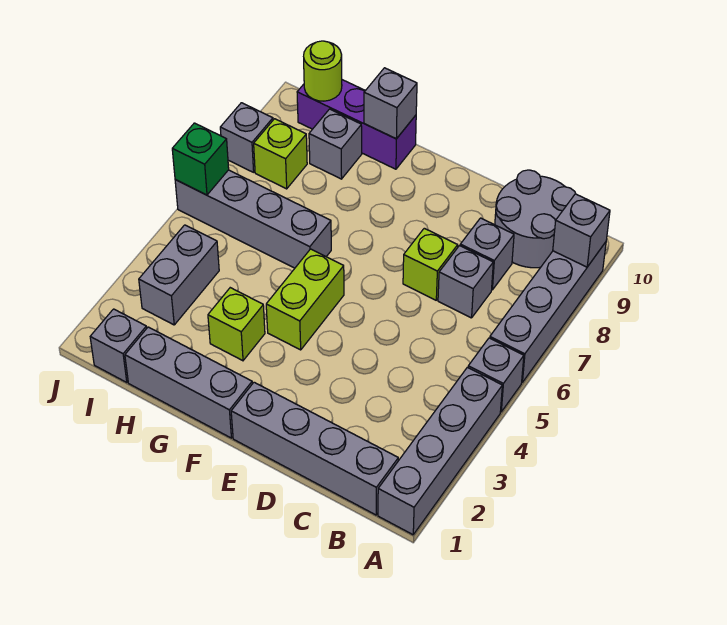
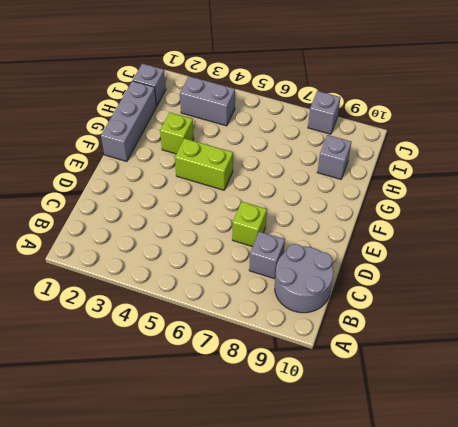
none -> grey brick A1:A4 level 1
none -> grey brick A5 level 1
none -> grey brick A6:A9 level 1

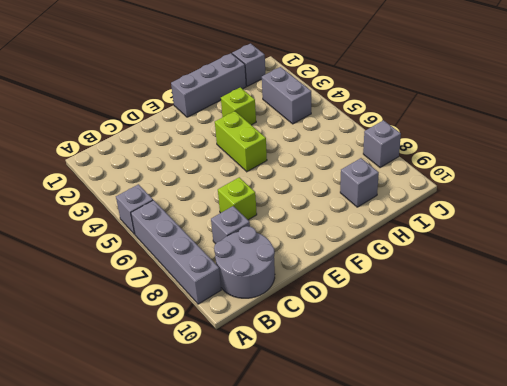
none -> grey brick A1:A4 level 1
none -> grey brick B1:E1 level 1
none -> grey brick C7 level 1

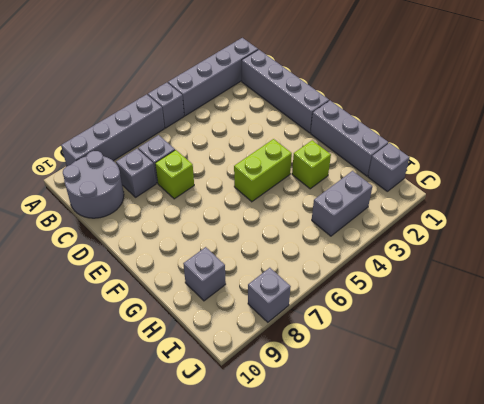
none -> grey brick G6:J6 level 1
none -> purple brick G10:I10 level 1
none -> lime brick I8 level 1

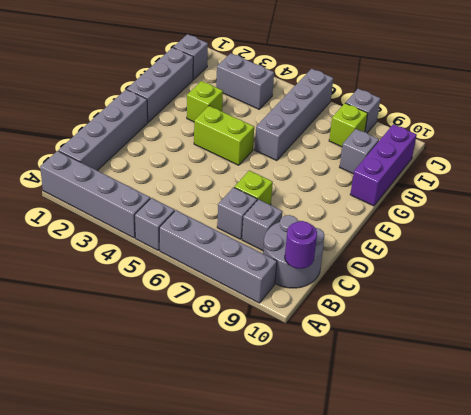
purple round brick B10 level 2 -> none
none -> grey brick A9 level 2
none -> grey brick G10 level 2
none -> lime round brick I10 level 2

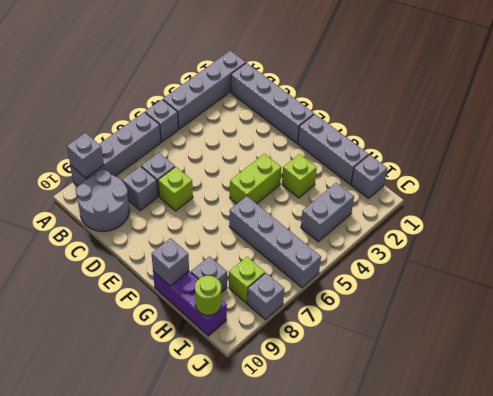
none -> green brick J6 level 2

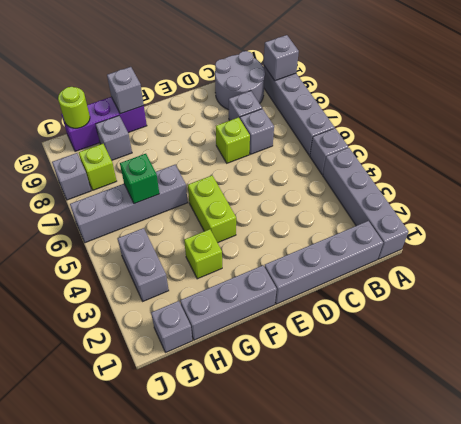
green brick H6 level 2 -> green brick J6 level 2

